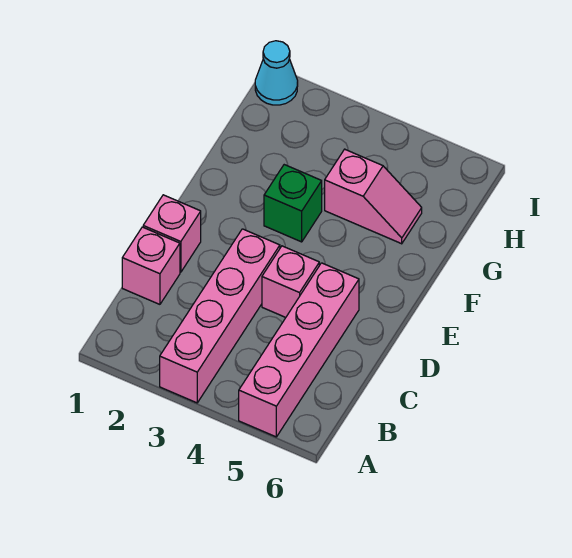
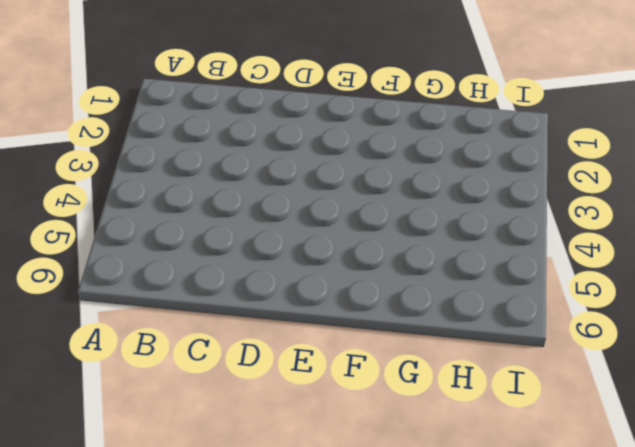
none -> pink brick A3:D3 level 1
none -> pink brick A5:D5 level 1

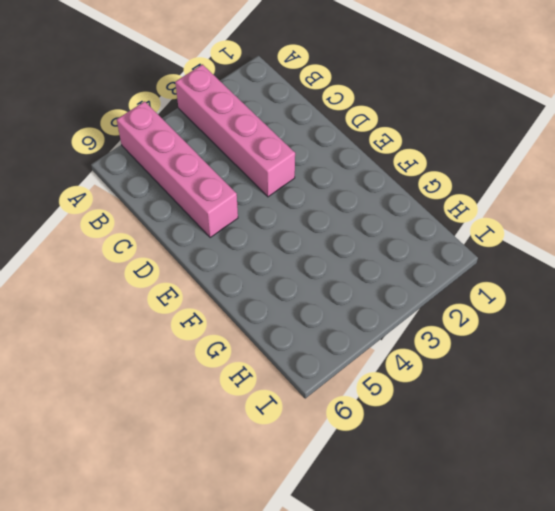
none -> pink brick C1 level 1
none -> pink brick D1 level 1

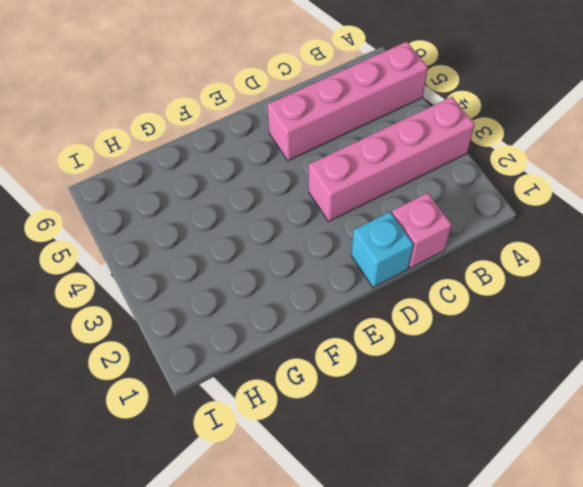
cyan brick D1 level 1 -> pink brick D1 level 1
none -> pink brick D4 level 1
none -> green brick F3 level 1

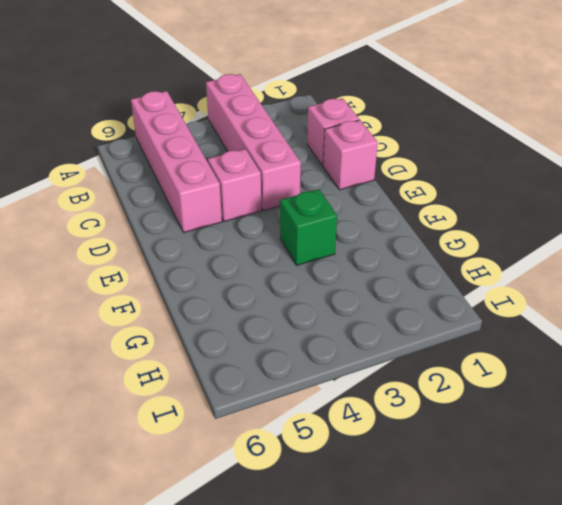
none -> pink slope G4:G5 level 1 top 4
none -> cyan cone I1 level 1

